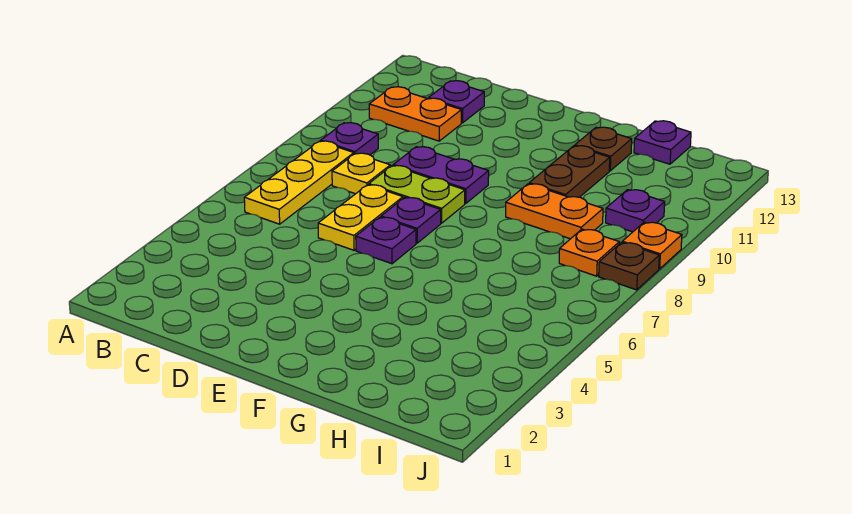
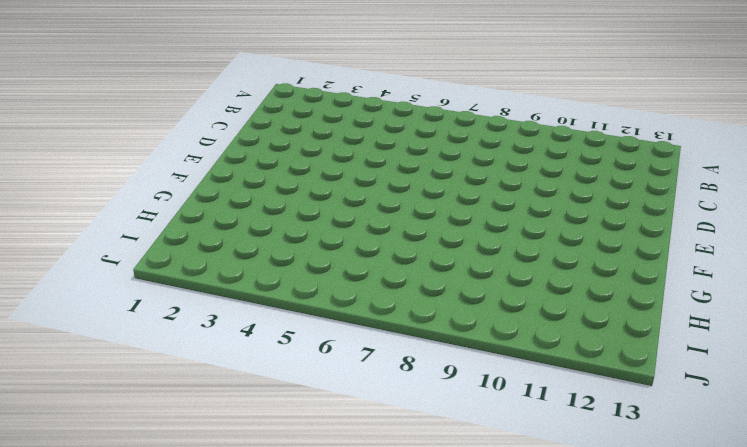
none -> yellow plate B6:B8 level 1
none -> purple plate B9 level 1
none -> orange plate B11:C11 level 1

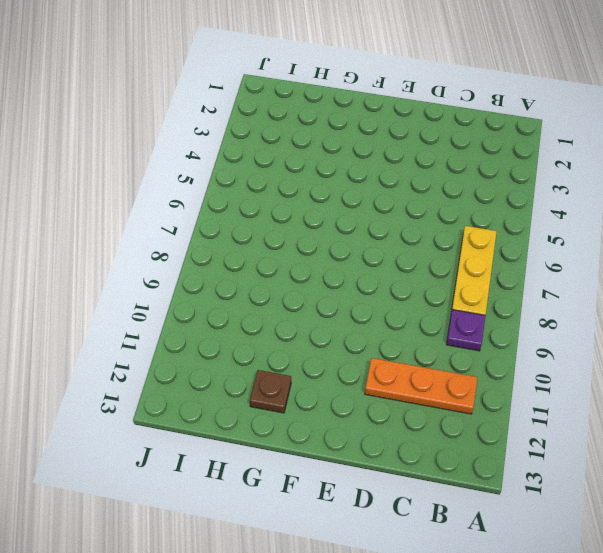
orange plate B11:D11 level 1 -> orange plate B11:C11 level 1
none -> yellow plate C8 level 1
none -> purple plate C12 level 1
none -> yellow plate D6:D7 level 1

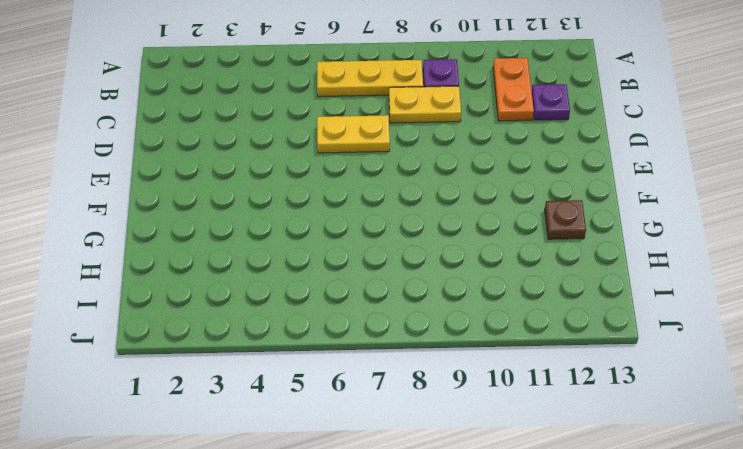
yellow plate C8:C9 level 1 -> yellow plate C8 level 1
none -> lime plate D8:E8 level 1
none -> purple plate D9:E9 level 1
none -> purple plate E6 level 1

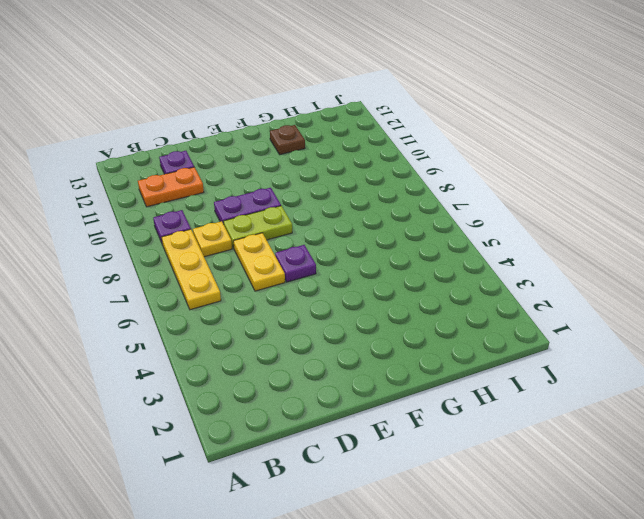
none -> purple plate E7 level 1
none -> orange plate G9:H9 level 1
none -> brown plate G10:G11 level 1

